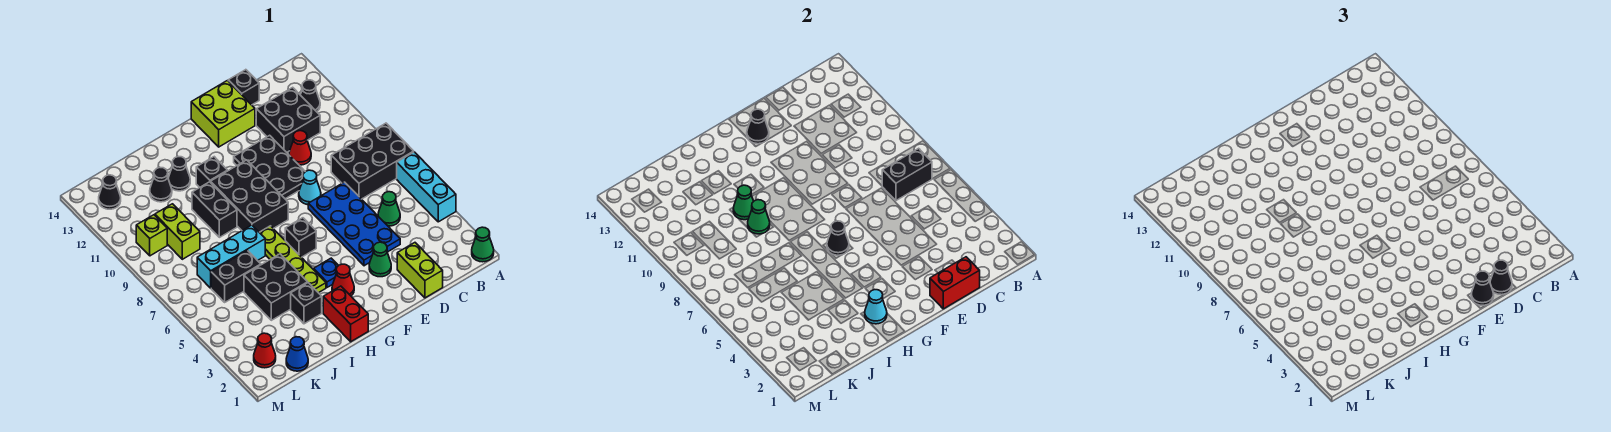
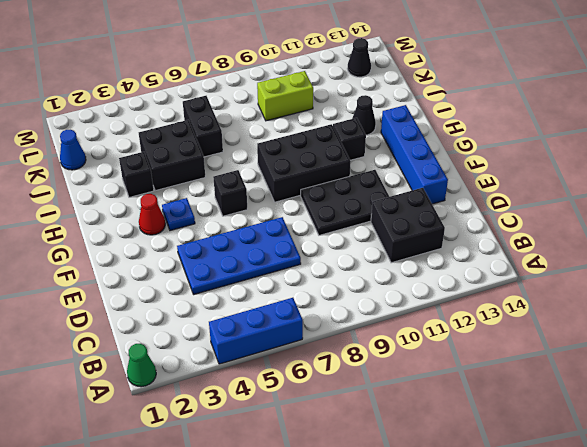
blue brick A4:A6 level 1 -> cyan brick A4:A6 level 1
blue brick E13:H13 level 1 -> lime brick E13:F14 level 1
none -> black brick A7:C8 level 1
none -> black cone B12 level 1
none -> green cone C5 level 1
none -> lime brick D1:D2 level 1

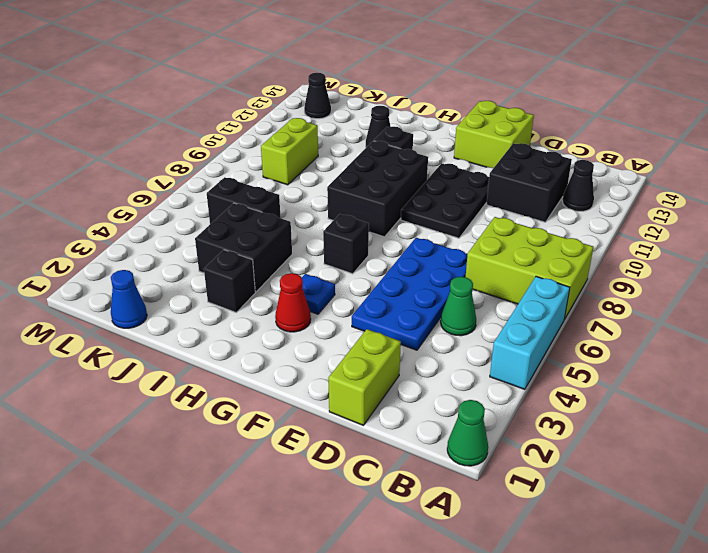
lime brick A7:C8 level 1 -> black brick A7:C8 level 1
none -> red cone D10 level 1
none -> black brick D14 level 1
none -> green cone E3 level 1
none -> cyan cone E8 level 1

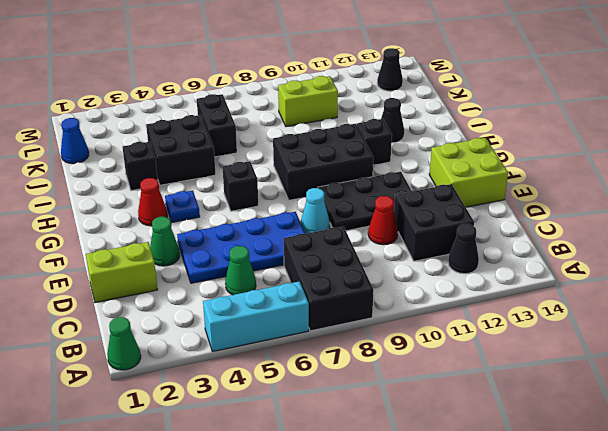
none -> black brick D14 level 1
none -> red brick H1:H2 level 1
none -> lime plate H4:H7 level 1
none -> cyan brick I7:K7 level 1

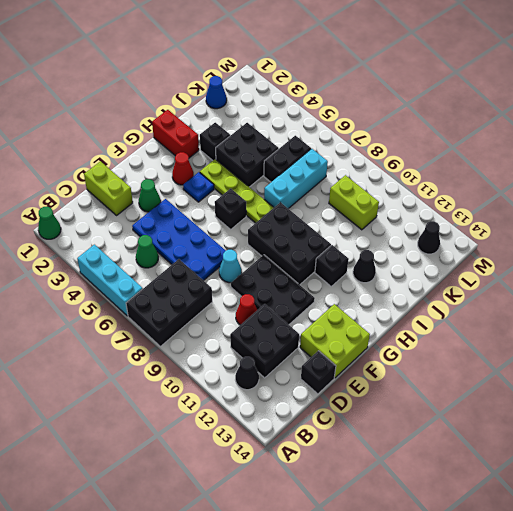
none -> black brick I9:I10 level 1
none -> black cone J12 level 1
none -> red cone L2 level 1
none -> lime brick L10 level 1

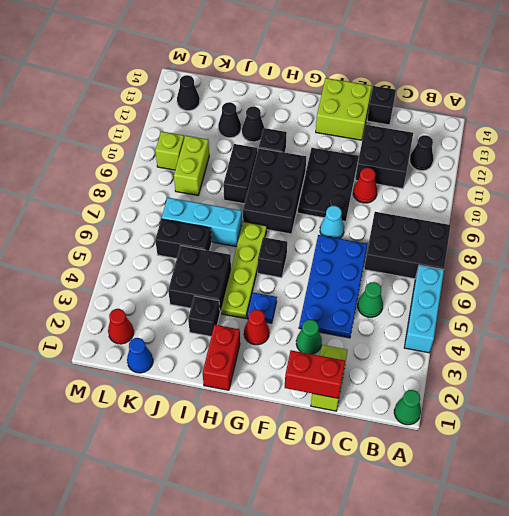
none -> black brick B7:C7 level 2
none -> black cone F13 level 2
none -> black cone G6 level 2
none -> cyan cone H2 level 2

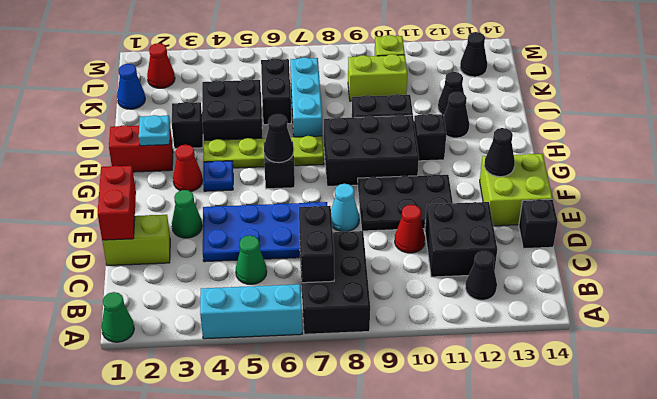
cyan plate H2 level 2 -> cyan cone H2 level 2
none -> green cone I9 level 2
none -> green cone I10 level 2
none -> black cone D1 level 3
none -> black cone E1 level 3

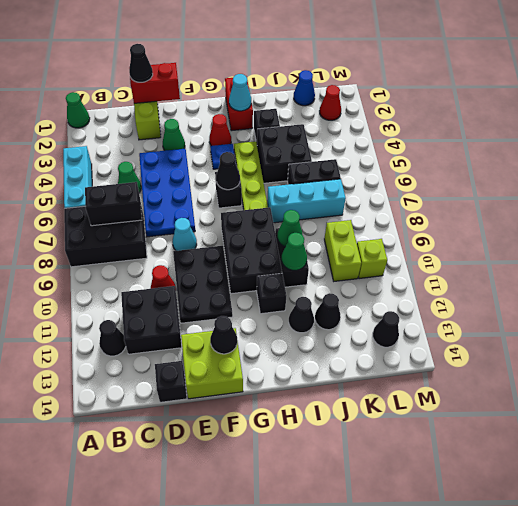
none -> black cone E1 level 3

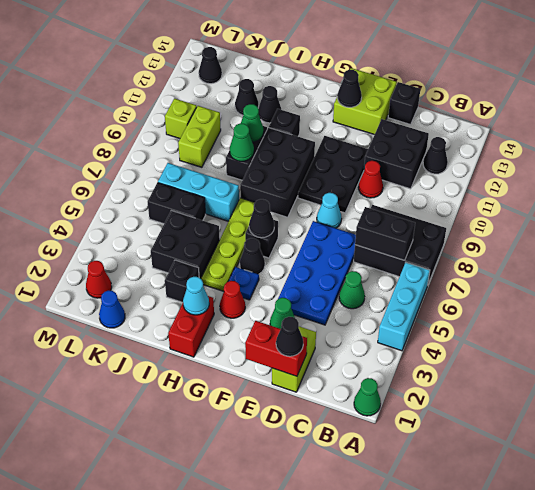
black cone G5 level 1 -> black cone E1 level 3

